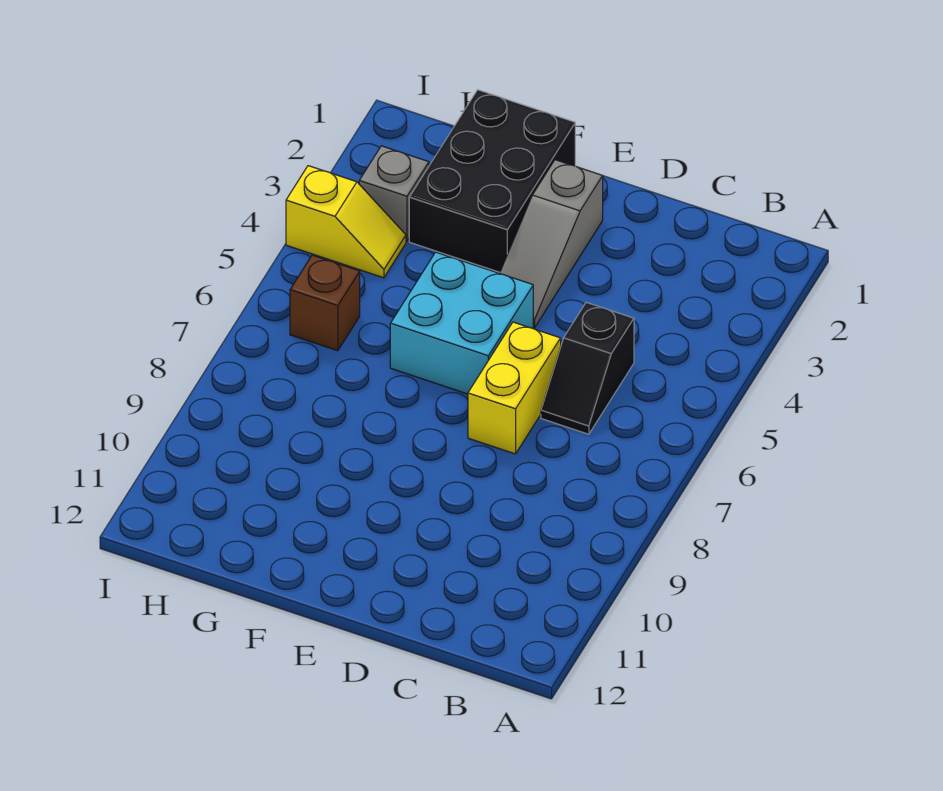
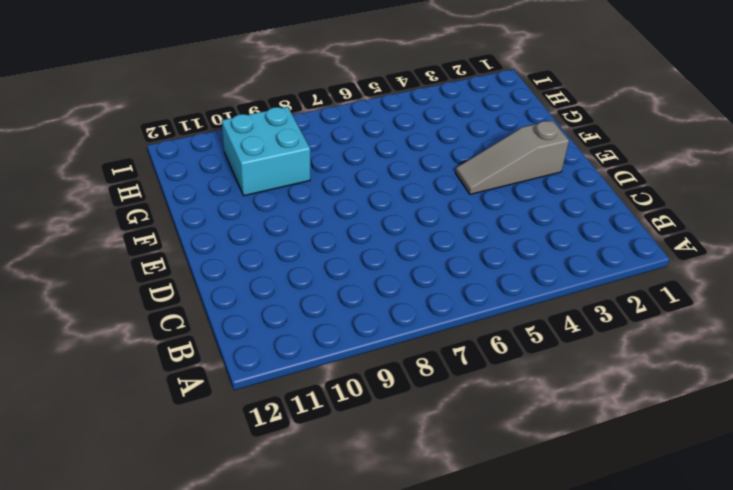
cyan brick G9:H10 level 1 -> cyan brick E5:F6 level 1
none -> black slope C5:C6 level 1 top 5
none -> yellow brick D6:D7 level 1

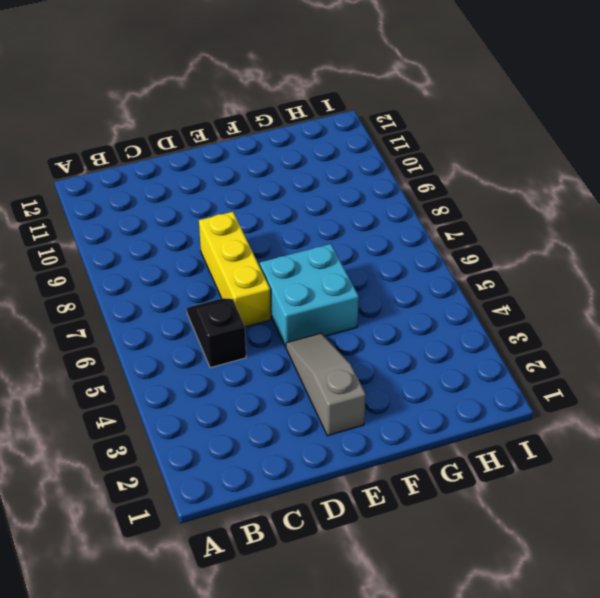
yellow brick D6:D8 level 1 -> yellow brick D6:D7 level 1
none -> black brick F1:G3 level 1
none -> grey brick H3 level 1

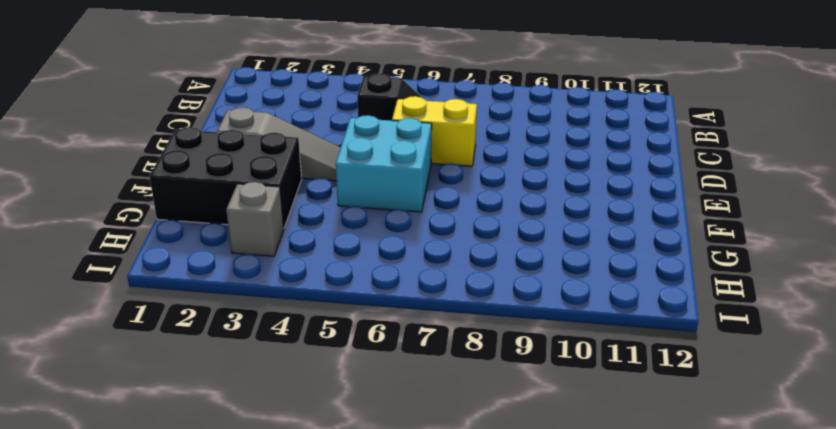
none -> yellow slope H4:I4 level 1 top I
none -> brown brick H6 level 1

